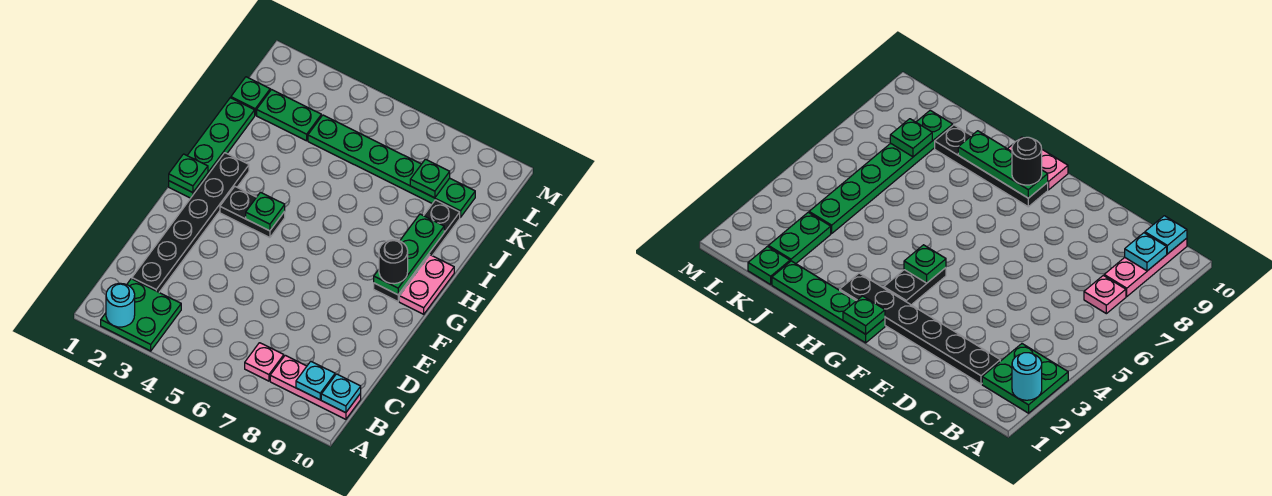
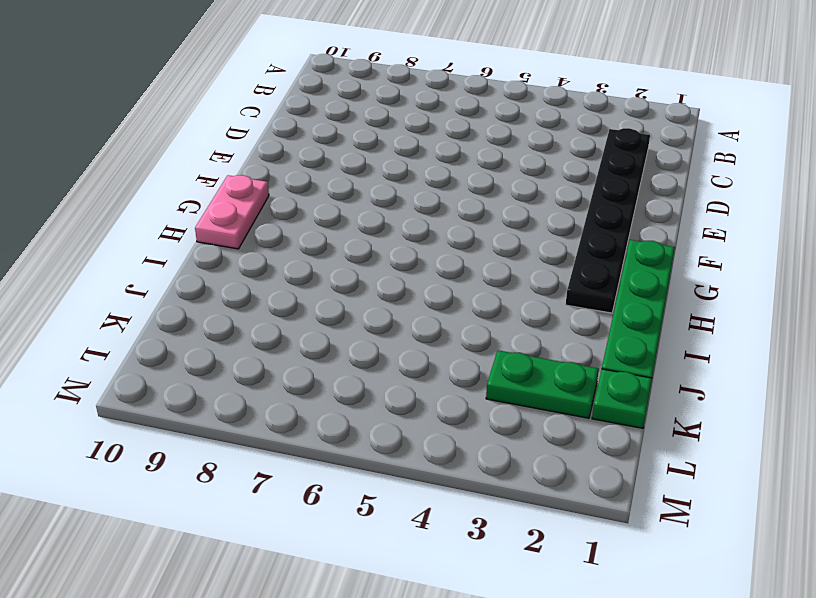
none -> green plate A2:B3 level 1
none -> pink plate B7 level 1
none -> pink plate B8:B10 level 1

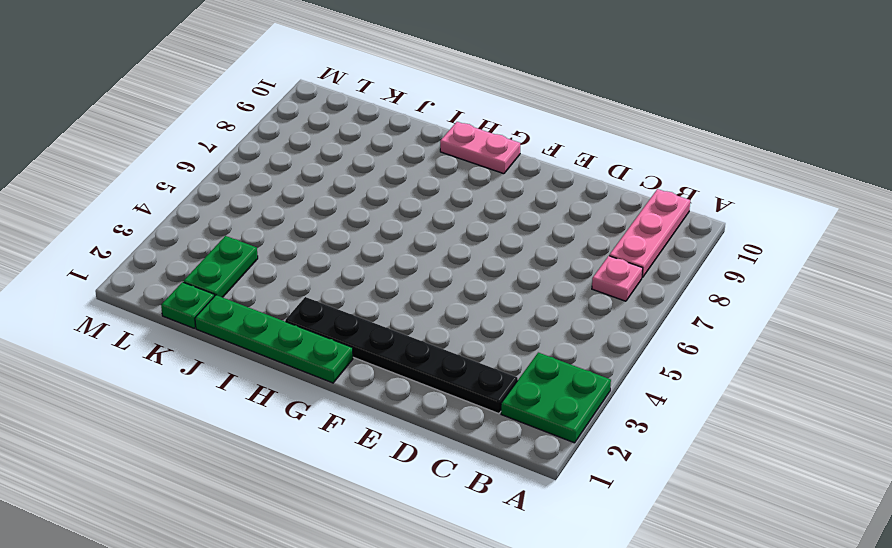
none -> black plate G3:G4 level 1
none -> black plate G9:J9 level 1
none -> green plate K4:K9 level 1

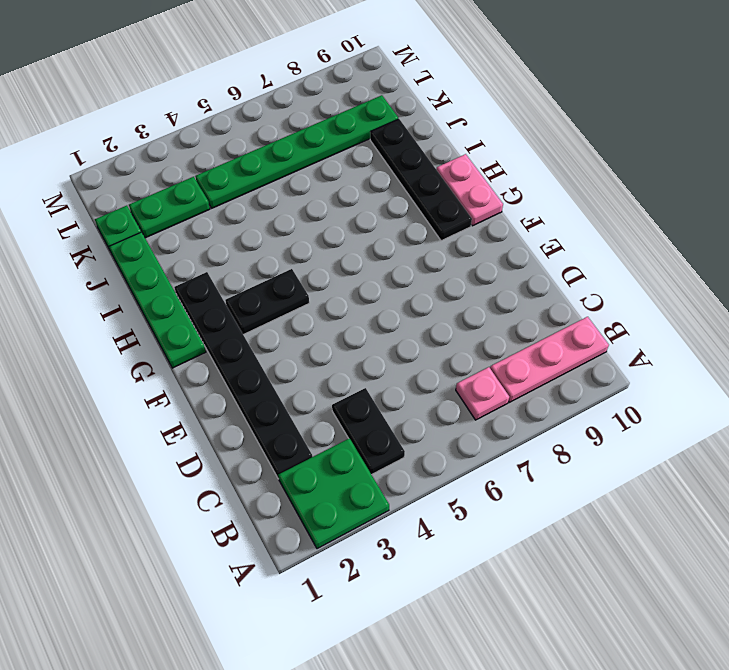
black plate B4:C4 level 1 -> none
none -> cyan round brick A2 level 2
none -> cyan plate B9 level 2
none -> cyan plate B10 level 2

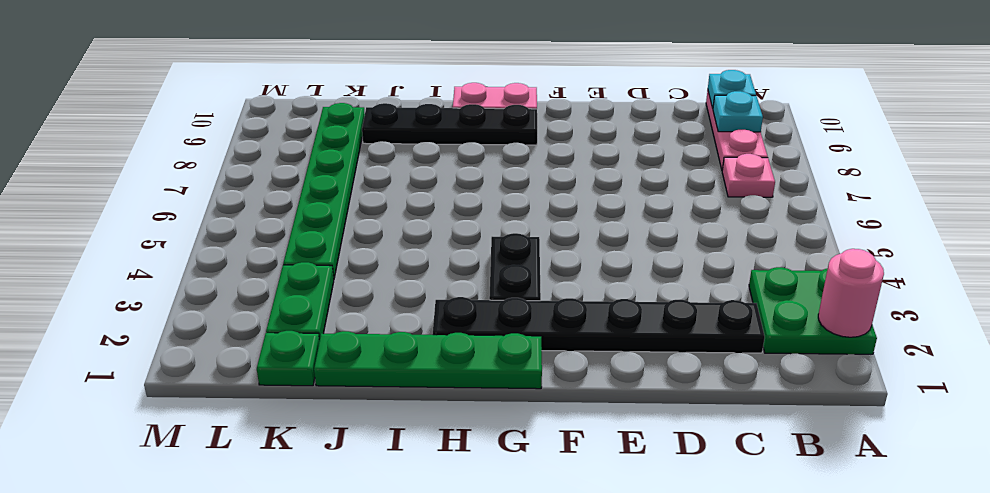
pink round brick A2 level 2 -> cyan round brick A2 level 2
none -> green plate G1 level 2
none -> green plate G4 level 2
none -> green plate G9:I9 level 2

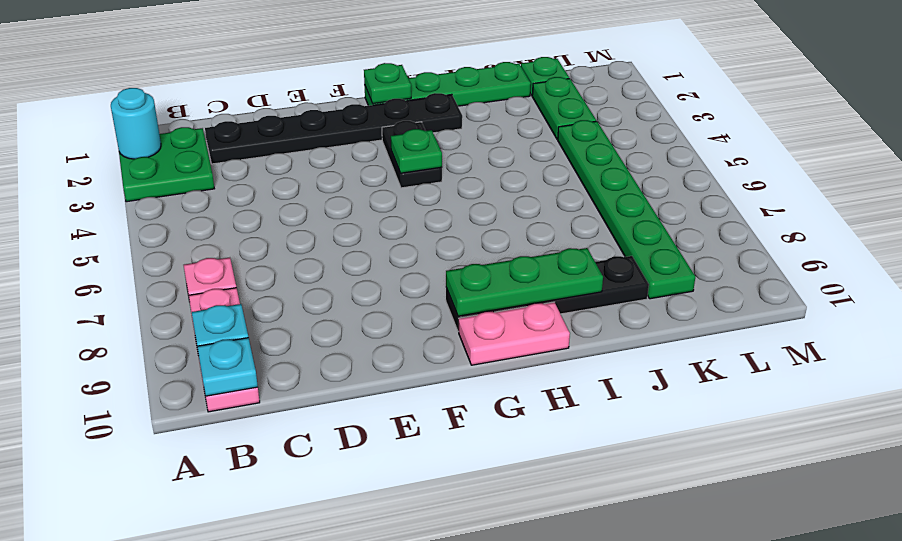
none -> green plate K8 level 2
none -> black round brick G9 level 3

